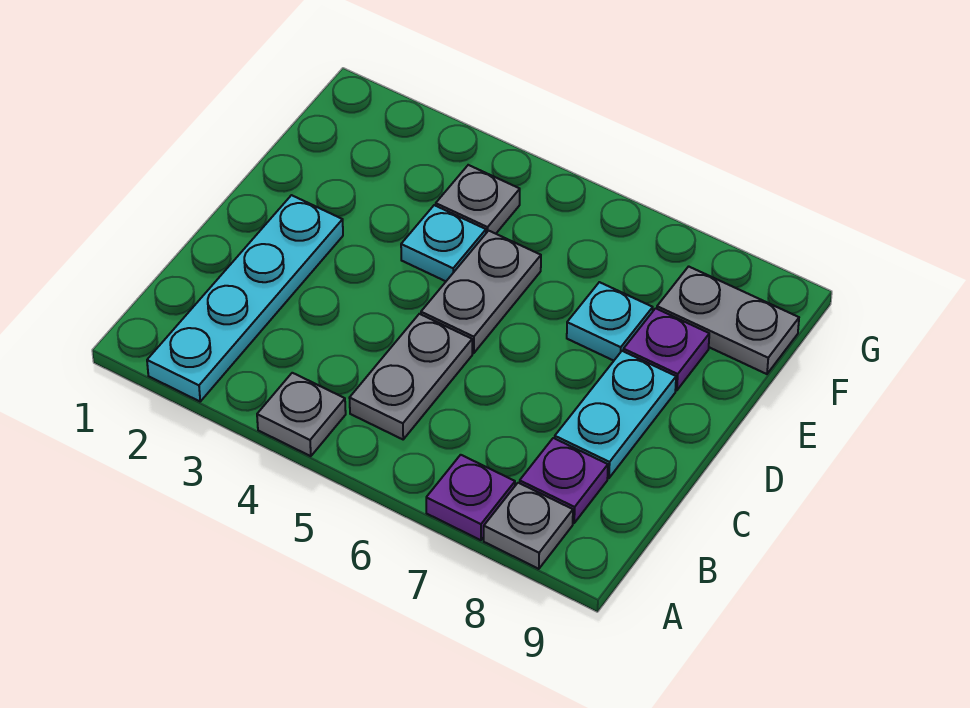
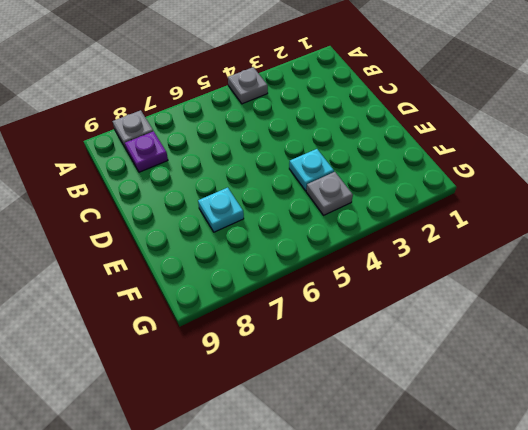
none -> cyan plate A2:D2 level 1
none -> purple plate A7 level 1
none -> grey plate B5:C5 level 1

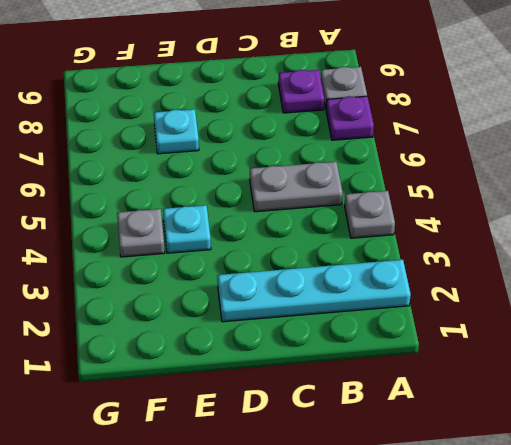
none -> cyan plate C8:D8 level 1
none -> grey plate D5:E5 level 1
none -> purple plate E8 level 1

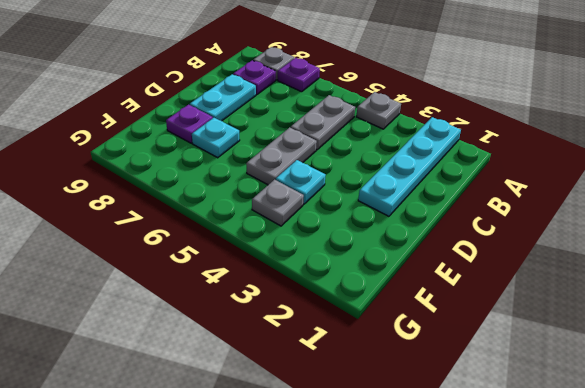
none -> grey plate F8:F9 level 1

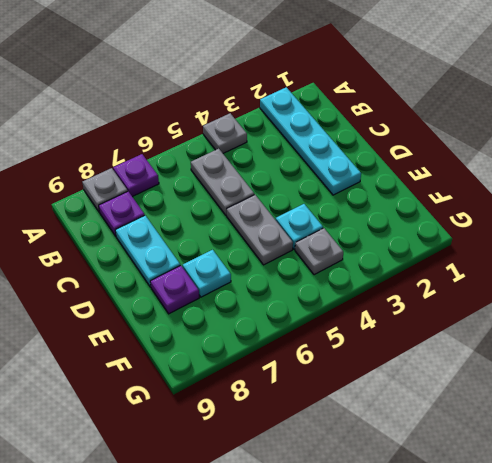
none -> grey plate F8:F9 level 1

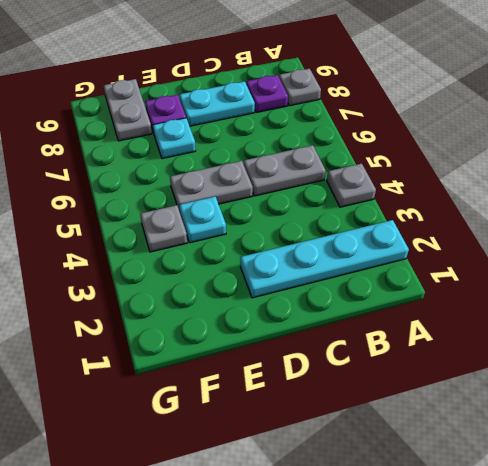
none -> purple plate A7 level 1

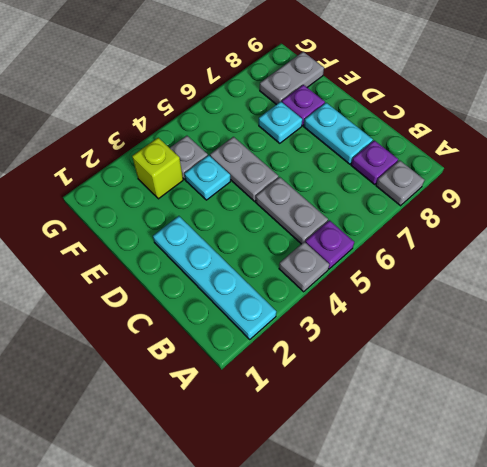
purple plate A5 level 1 -> purple plate A7 level 1
lime brick F3 level 1 -> none

